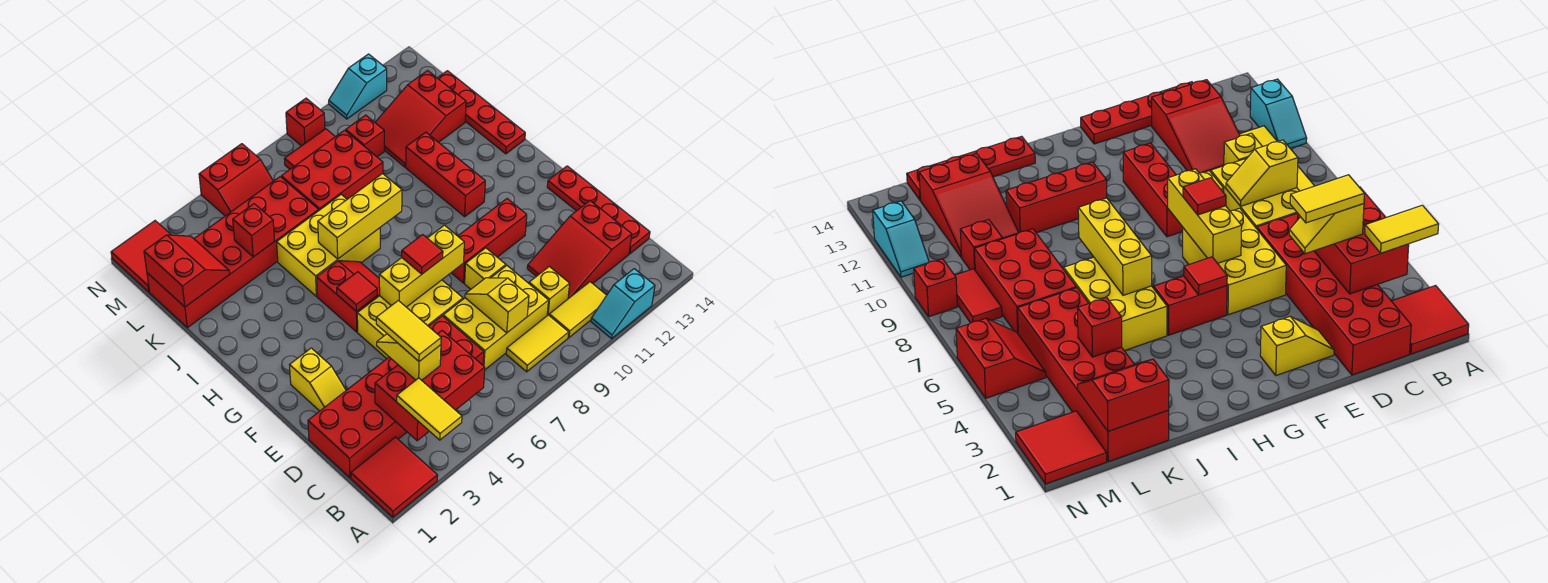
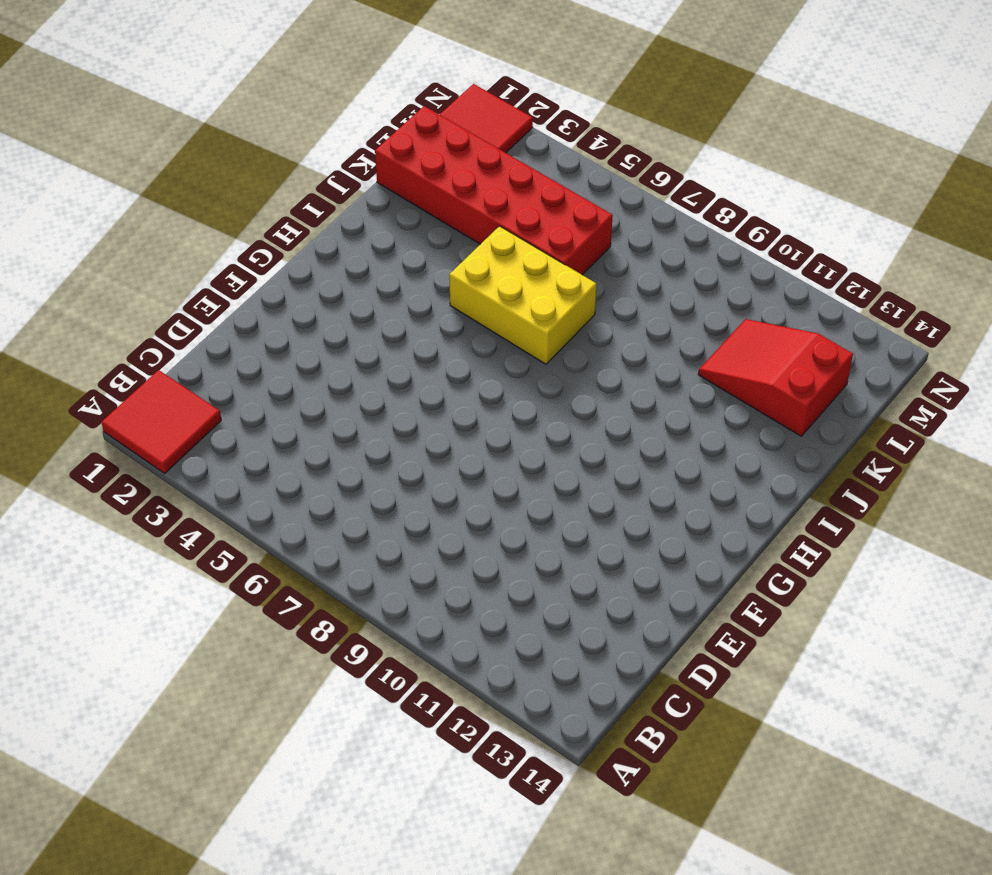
none -> cyan slope A11:A12 level 1 top 12
none -> yellow tile B8:B9 level 1
none -> yellow tile B10:B11 level 1
none -> red brick C1:D6 level 1

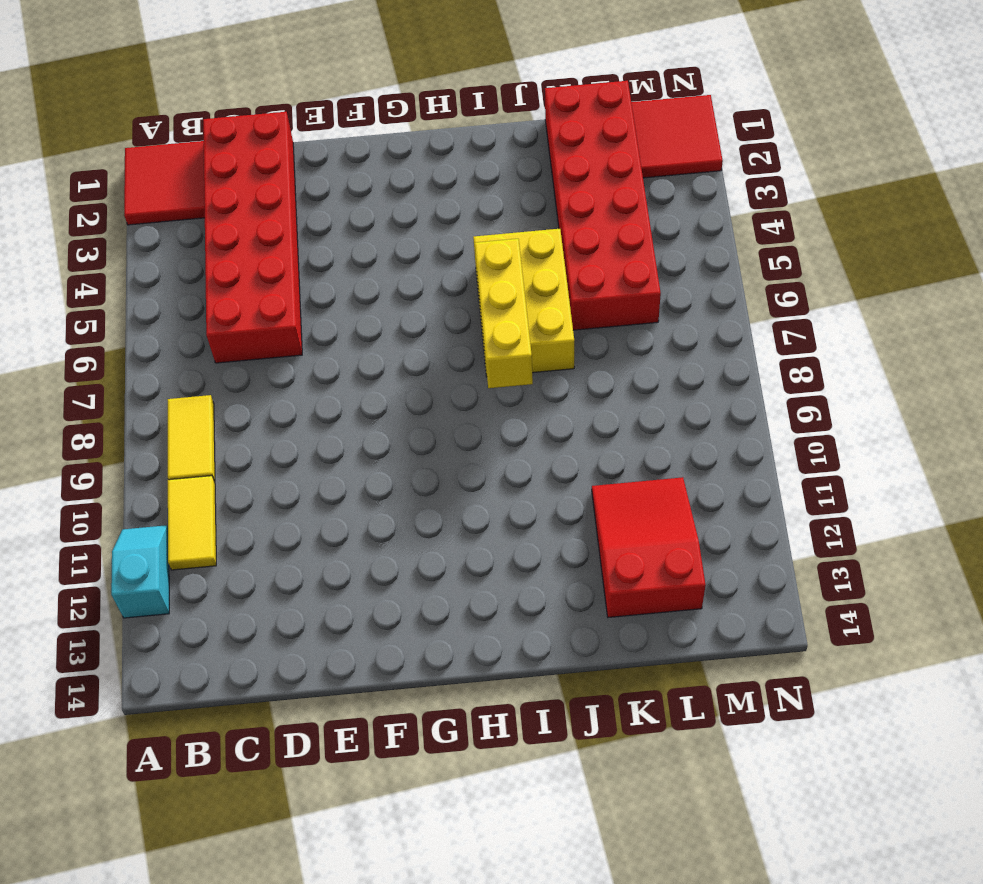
none -> yellow brick C7:D9 level 1
none -> yellow brick C10 level 1
none -> red slope C11:D13 level 1 top 13
none -> red plate C14:F14 level 1

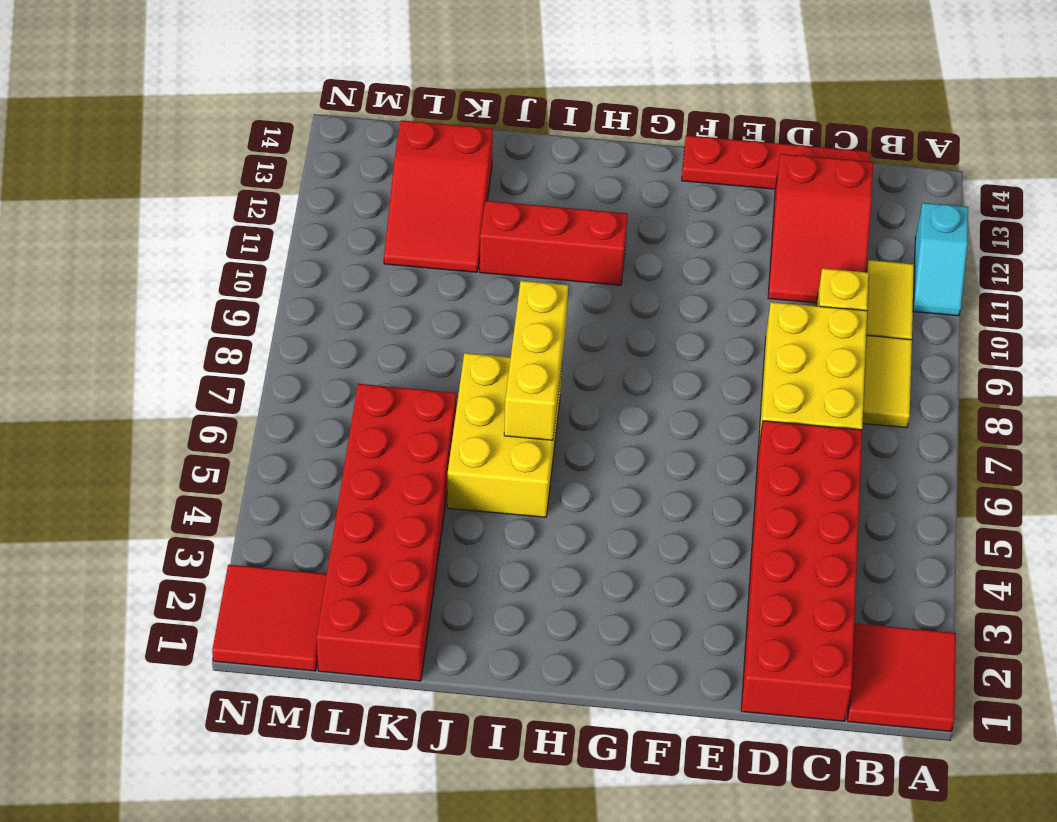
none -> yellow slope E2:F2 level 1 top F
none -> yellow brick E5:F7 level 1
none -> yellow brick E9 level 1
none -> red brick F9:F11 level 1

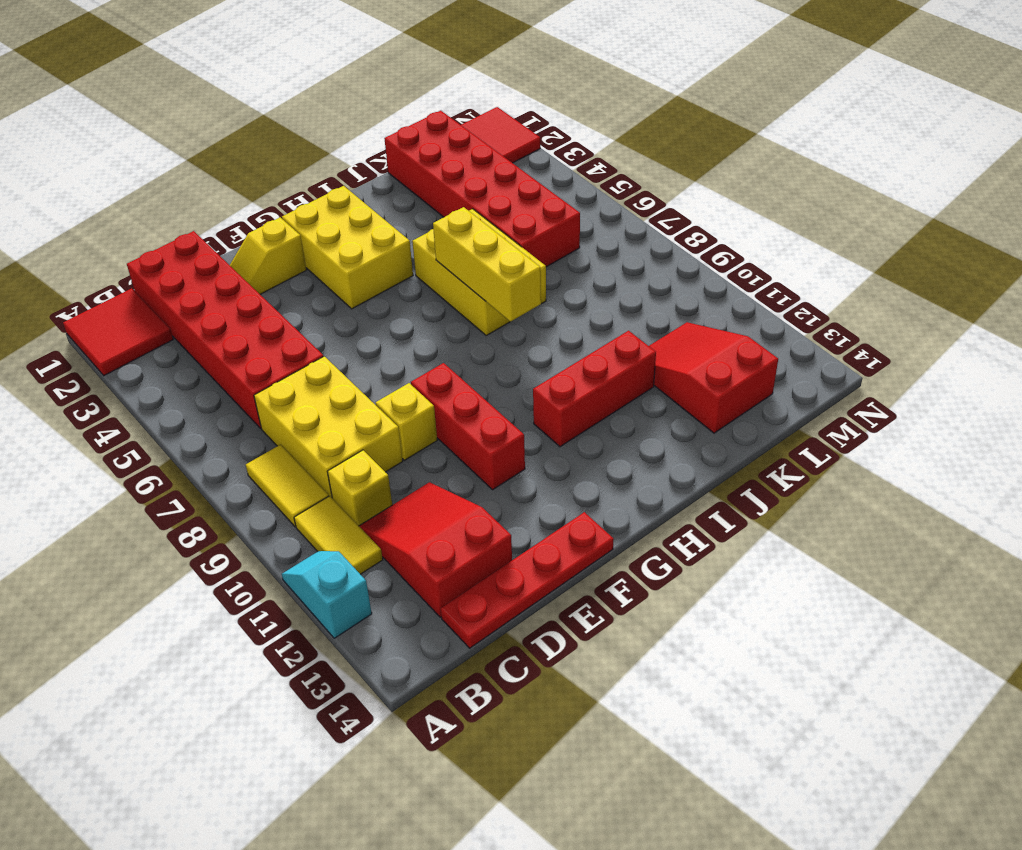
yellow brick G2:H4 level 1 -> yellow brick E5:F7 level 1
none -> red slope G5:H6 level 1 top 5
none -> red plate I14:L14 level 1
none -> red brick K7:L9 level 1
none -> red brick L10 level 1

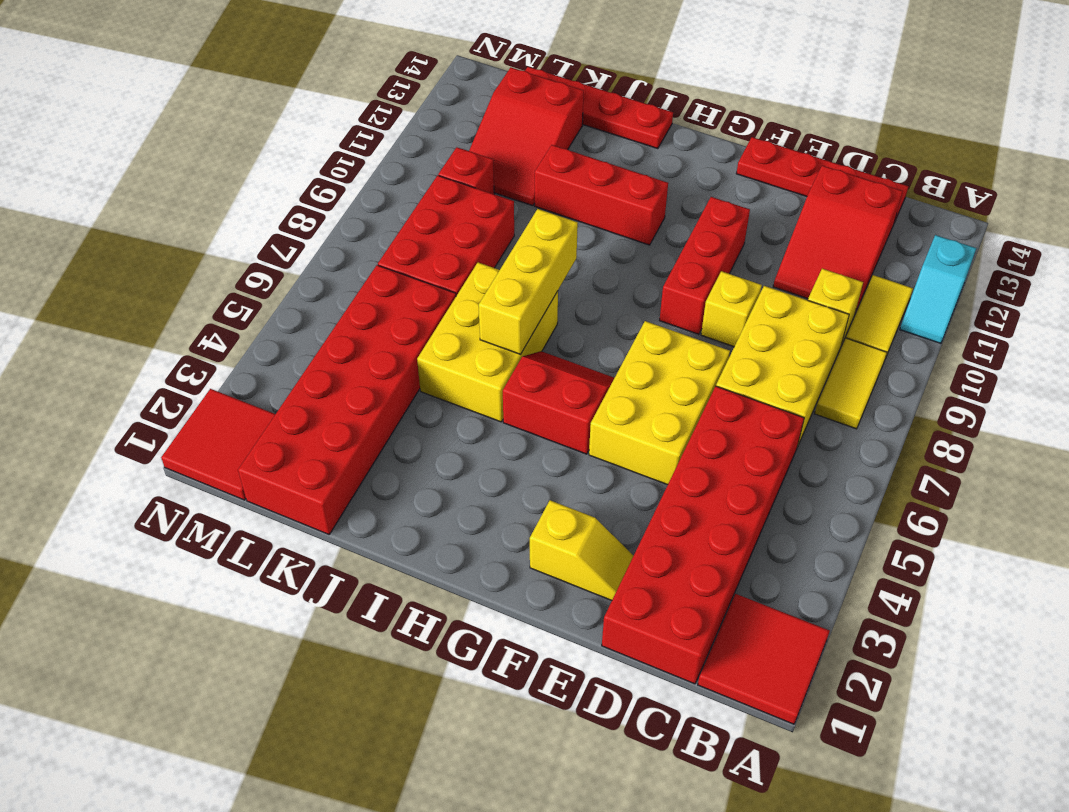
none -> red slope M5:N6 level 1 top N
none -> red tile M8:M9 level 1
none -> red brick N9 level 1
none -> cyan slope N11:N12 level 1 top 12

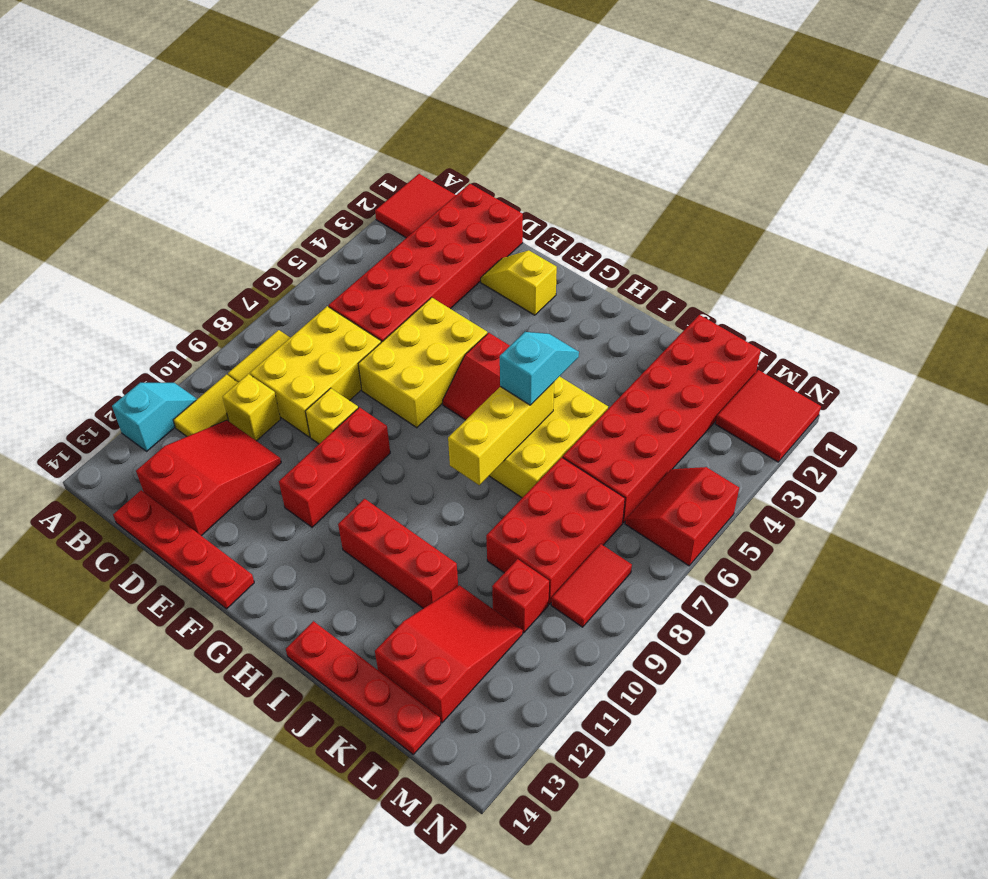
cyan slope I5:I6 level 3 top 6 -> cyan slope N11:N12 level 1 top 12
none -> red brick N9 level 1
none -> red brick B3:C5 level 2
none -> yellow slope C8:D8 level 2 top C
none -> yellow brick F6:F8 level 2

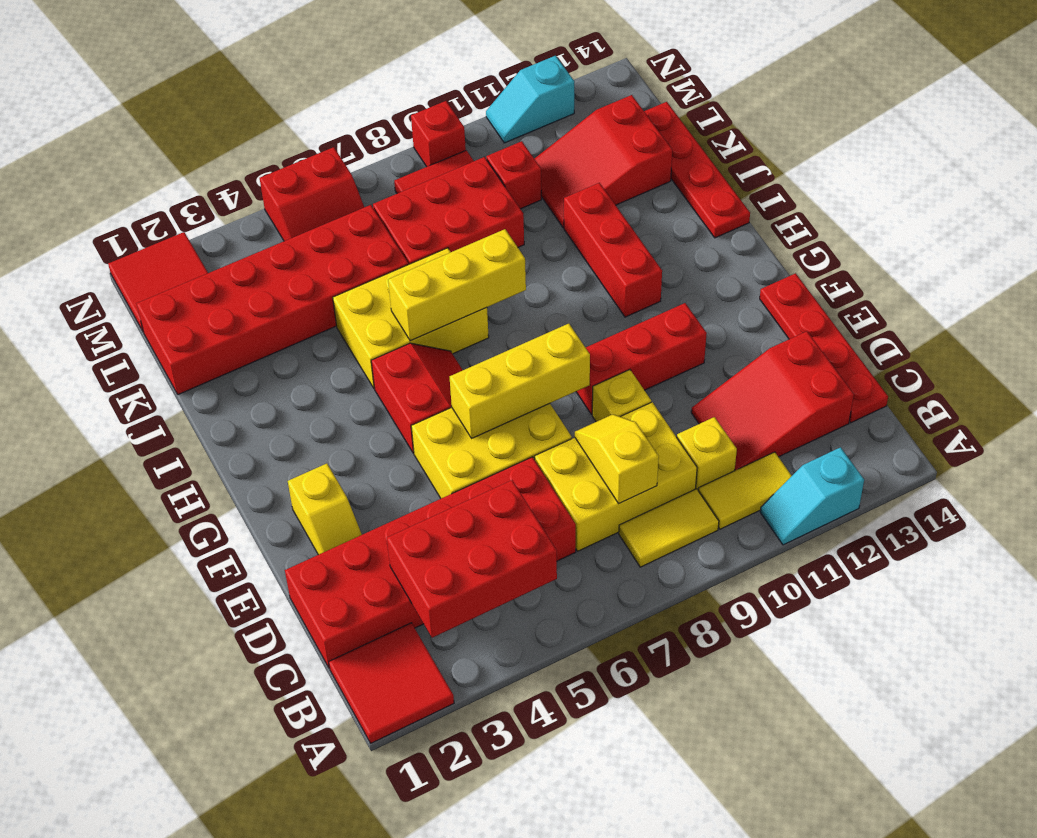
none -> red tile G5 level 2
none -> red slope K1:L2 level 2 top 1
none -> red brick K4 level 2
none -> yellow tile A3:B3 level 3

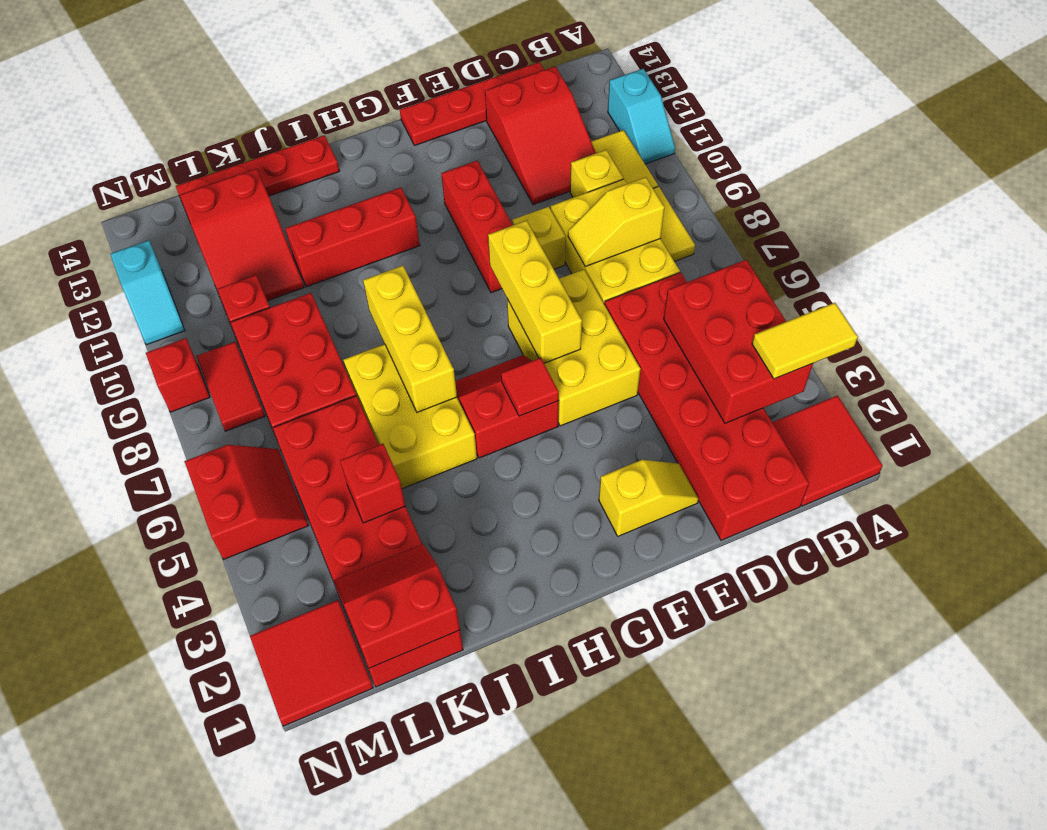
none -> yellow slope C4:D4 level 3 top C
none -> red tile F7 level 3
none -> yellow tile C4:D4 level 4

